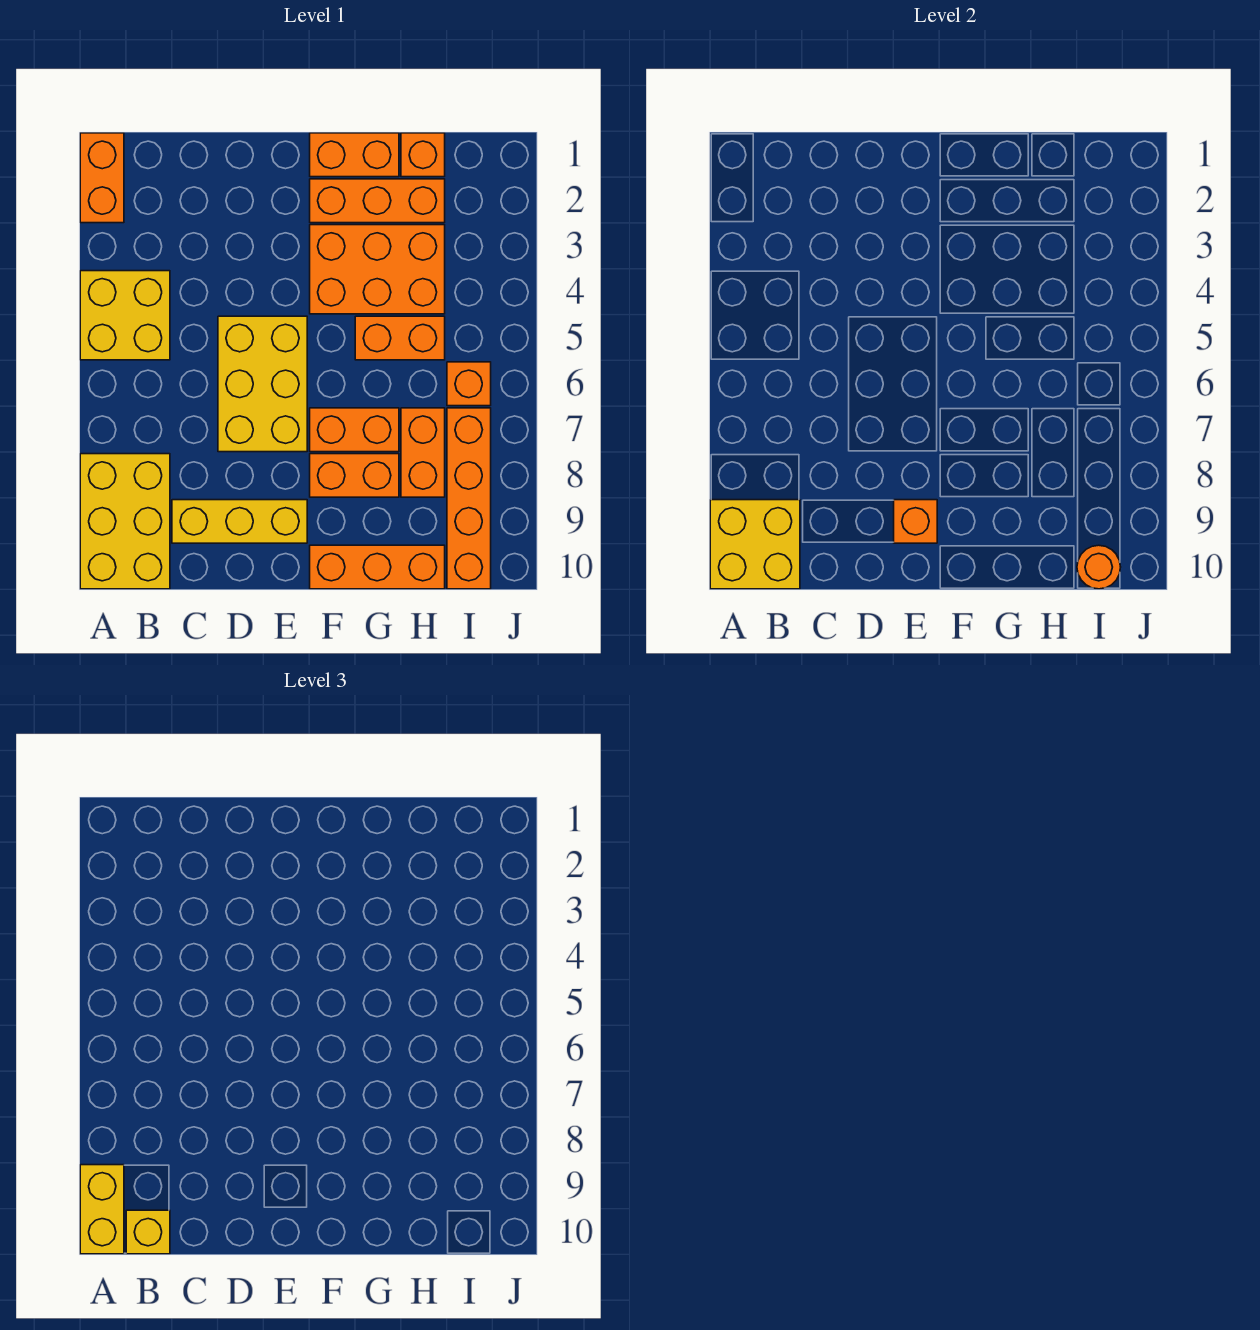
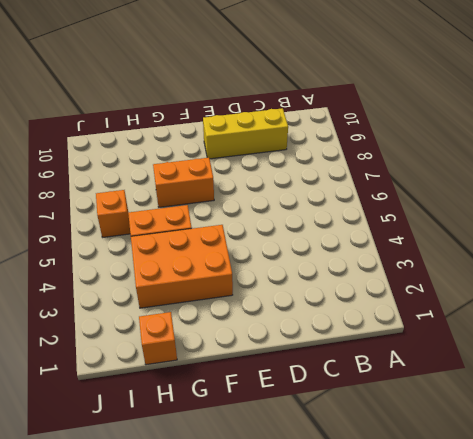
none -> orange brick A1:A2 level 1
none -> yellow brick A4:B5 level 1
none -> yellow brick A8:B10 level 1

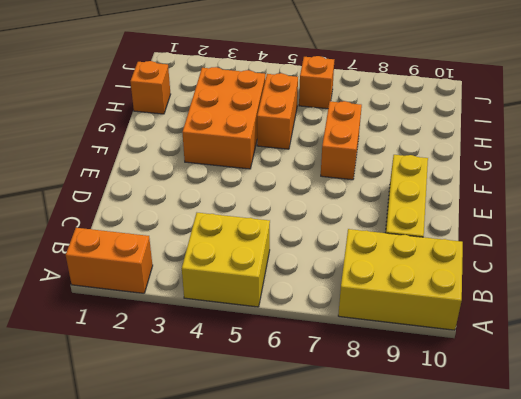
none -> yellow brick D5:E7 level 1
none -> orange brick F1:G1 level 1
none -> orange brick F2:H2 level 1

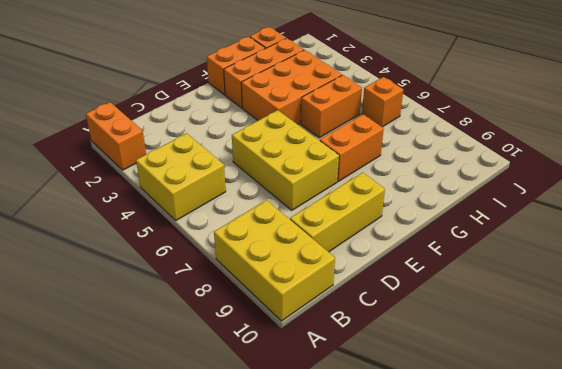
none -> orange brick F8:G8 level 1
none -> orange brick F10:H10 level 1
none -> orange brick H7:H8 level 1

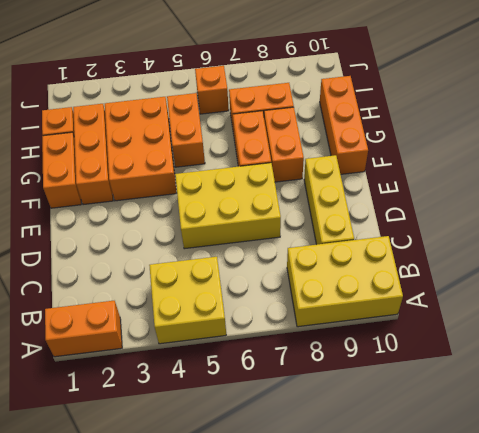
none -> orange brick I7:I10 level 1
none -> yellow brick A9:B10 level 2
none -> orange brick E9 level 2

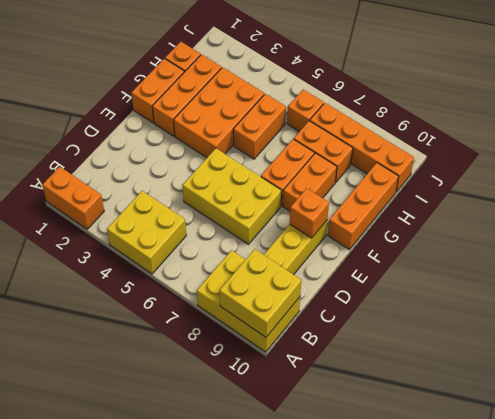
none -> orange round brick I10 level 2
none -> yellow brick A9:A10 level 3
none -> yellow brick B10 level 3

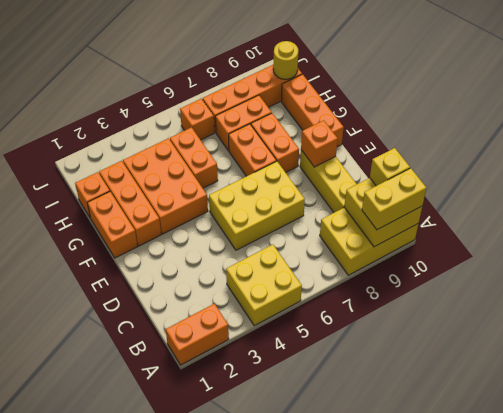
yellow round brick I10 level 2 -> orange round brick I10 level 2

